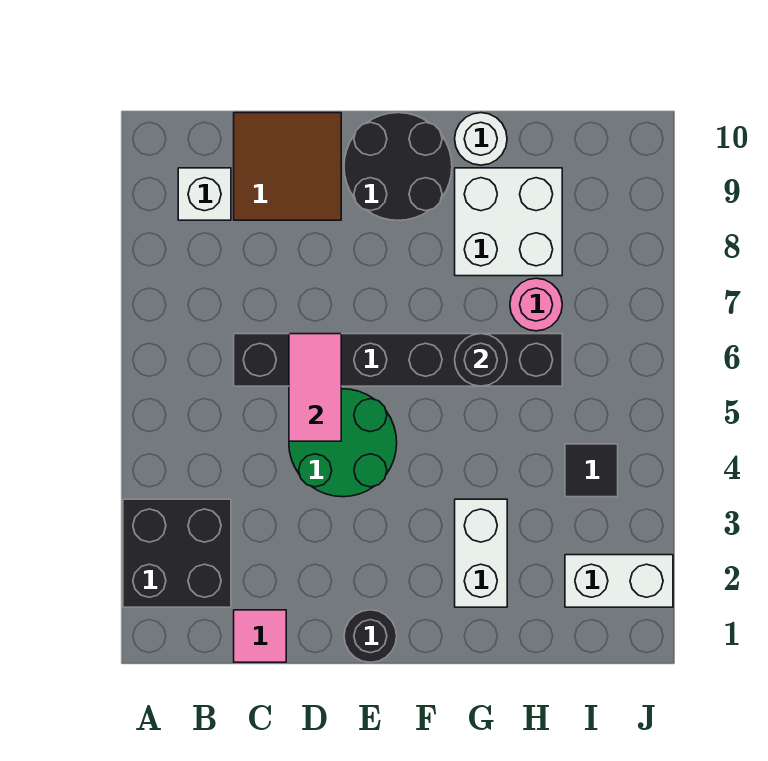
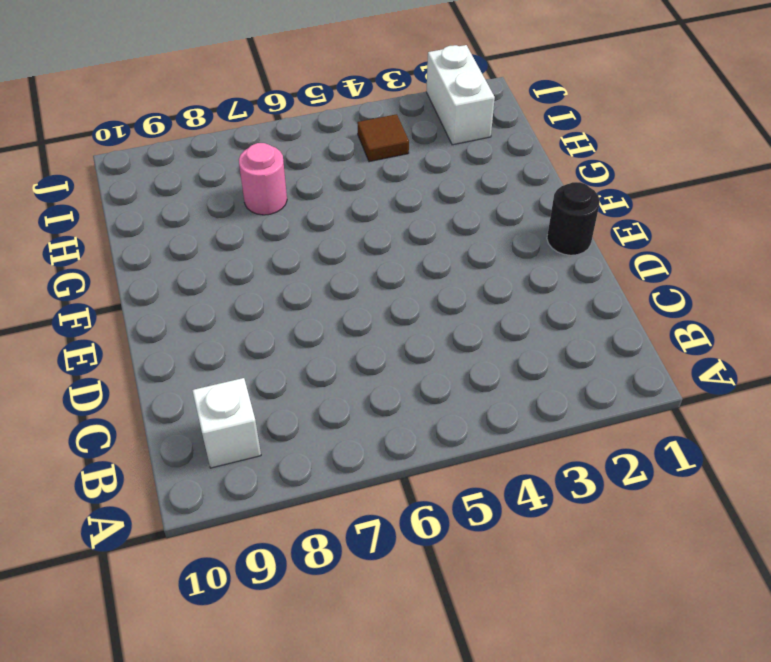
brown tile I4 level 1 -> black tile I4 level 1
none -> black brick A2:B3 level 1
none -> pink tile C1 level 1
none -> black brick C6:H6 level 1

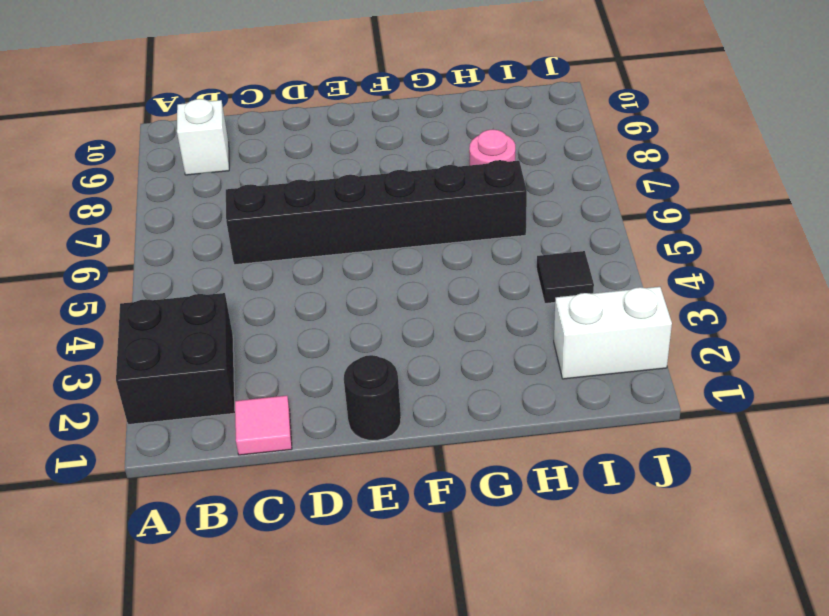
none -> brown tile C9:D10 level 1
none -> green round brick D4:E5 level 1
none -> black round brick E9:F10 level 1

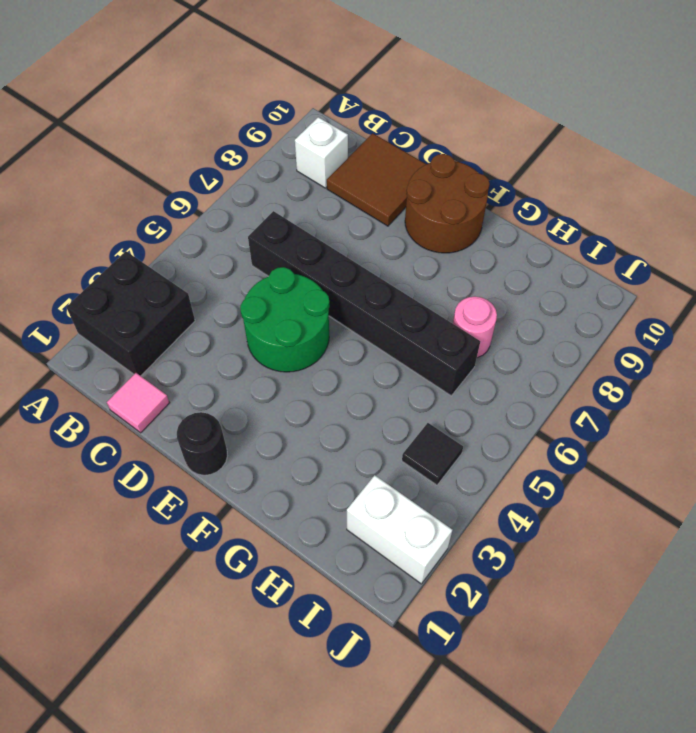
brown round brick E9:F10 level 1 -> black round brick E9:F10 level 1
none -> white brick G2:G3 level 1
none -> white brick G8:H9 level 1
none -> white round brick G10 level 1

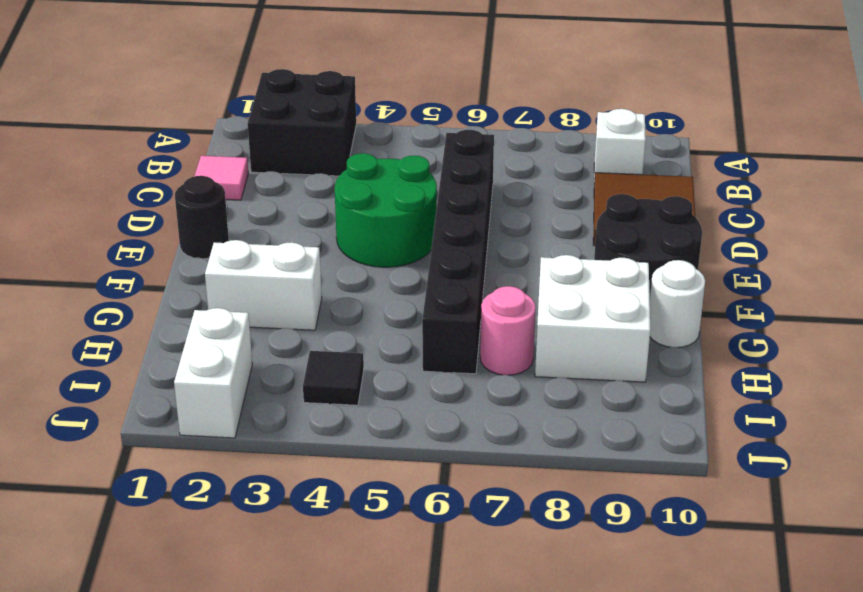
none -> pink tile D5:D6 level 2
none -> black round brick G6 level 2

